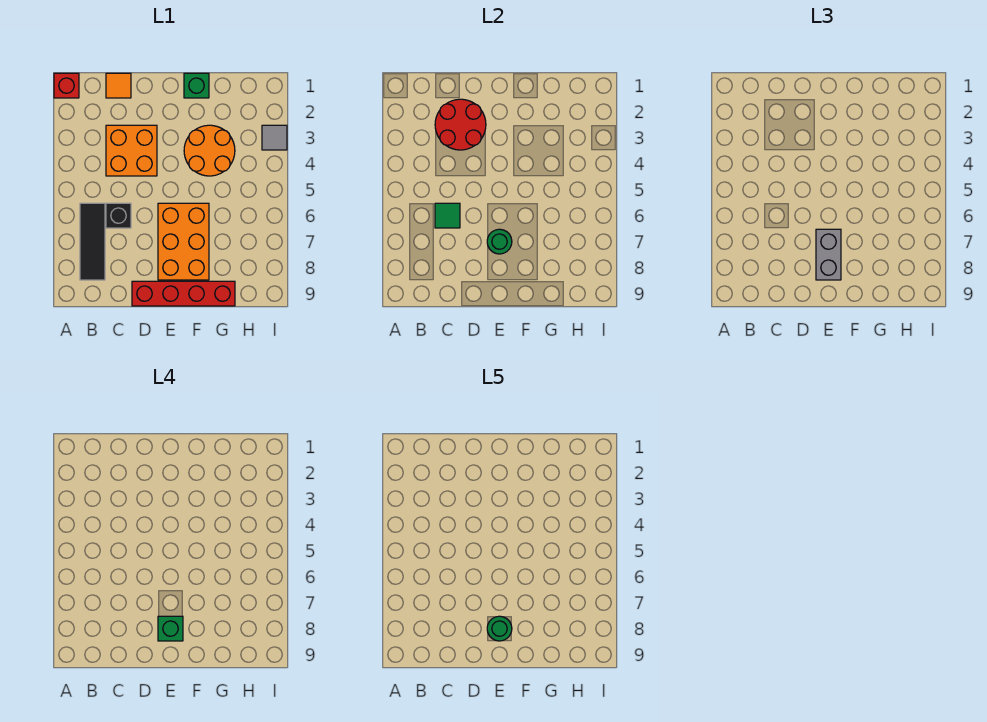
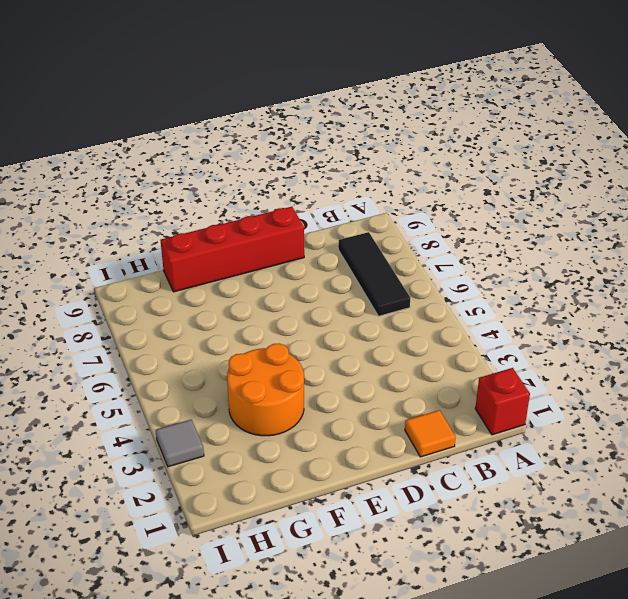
none -> orange brick C3:D4 level 1
none -> black brick C6 level 1
none -> orange brick E6:F8 level 1

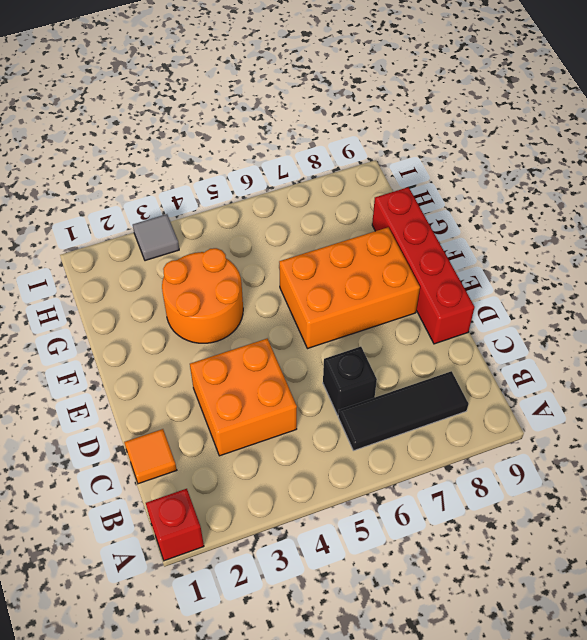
none -> green brick F1 level 1
none -> red round brick C2:D3 level 2
none -> green tile C6 level 2

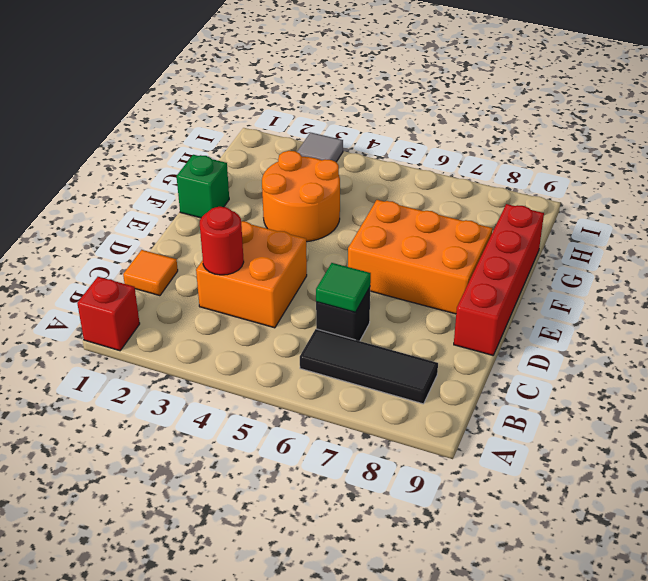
red round brick C3 level 2 -> red round brick C2:D3 level 2
none -> green round brick E7 level 2
none -> grey brick E7:E8 level 3
none -> green brick E8 level 4

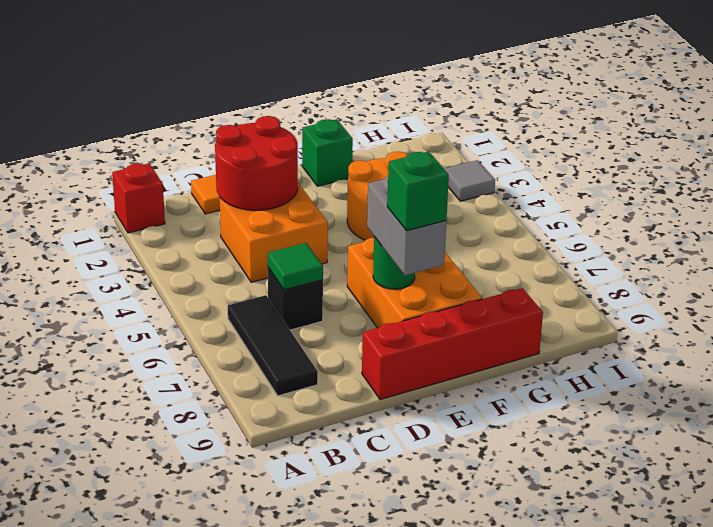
none -> green round brick E8 level 5

